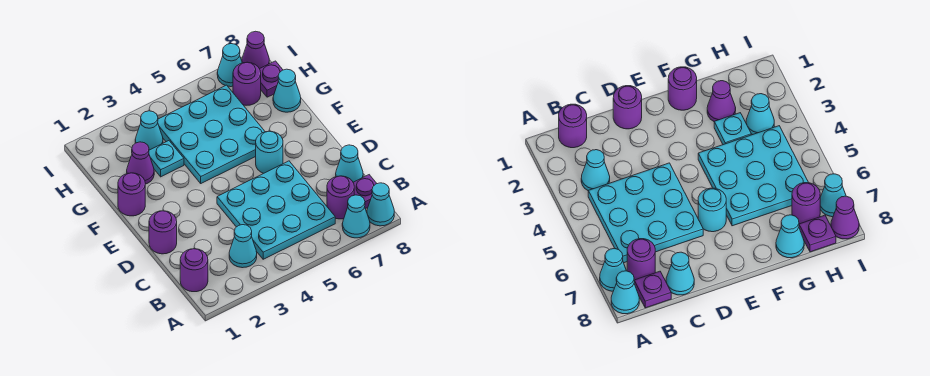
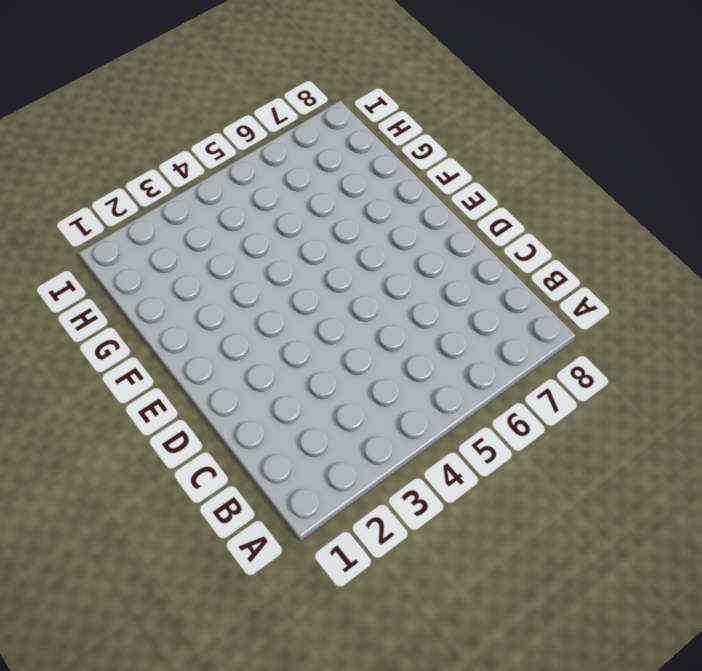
none -> cyan cone A7 level 1
none -> cyan cone A8 level 1
none -> purple round brick B1 level 1

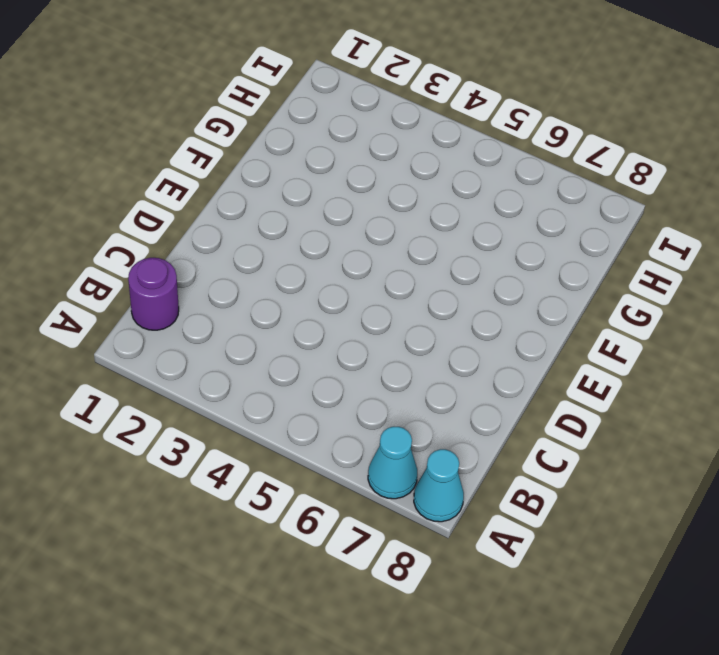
none -> cyan cone B3 level 1
none -> cyan plate B4:D6 level 1
none -> purple round brick B7 level 1

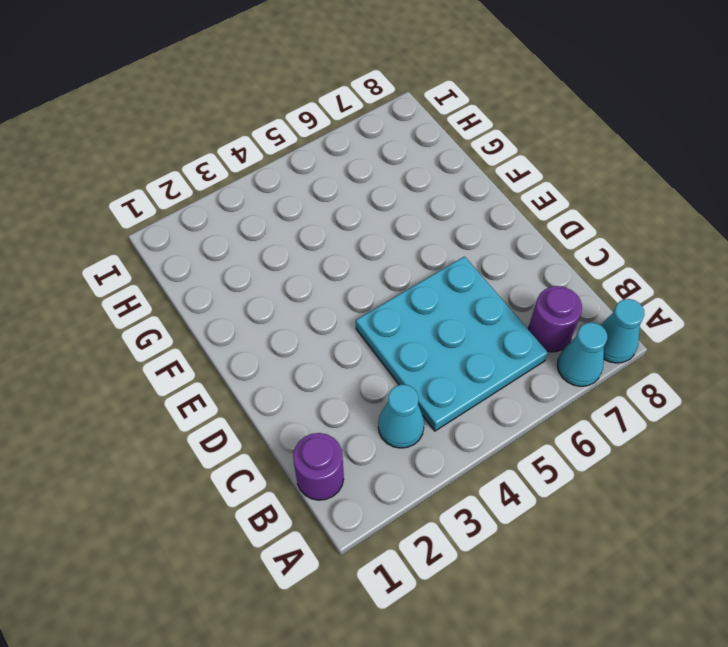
none -> purple plate B8 level 1
none -> cyan cone C8 level 1
none -> purple round brick D1 level 1

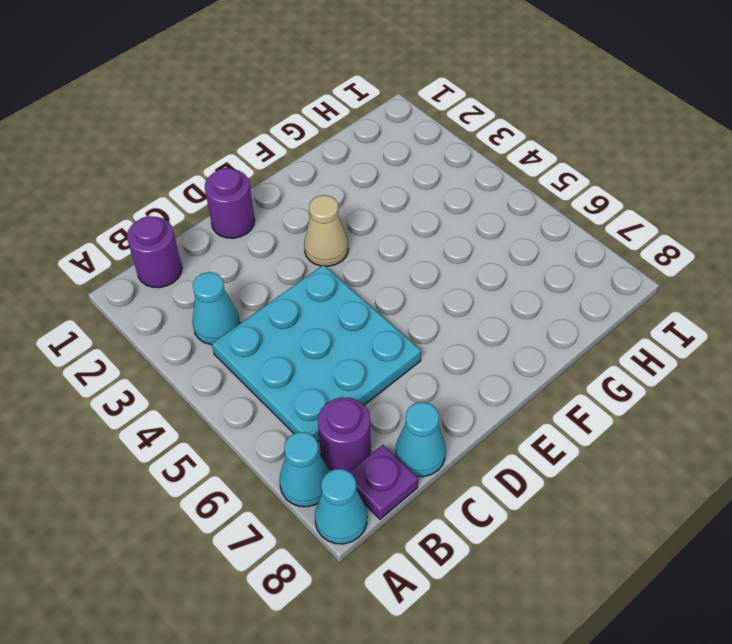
tan cone E3 level 1 -> none
none -> cyan round brick E6 level 1
none -> purple round brick F1 level 1
none -> cyan plate F4:H6 level 1

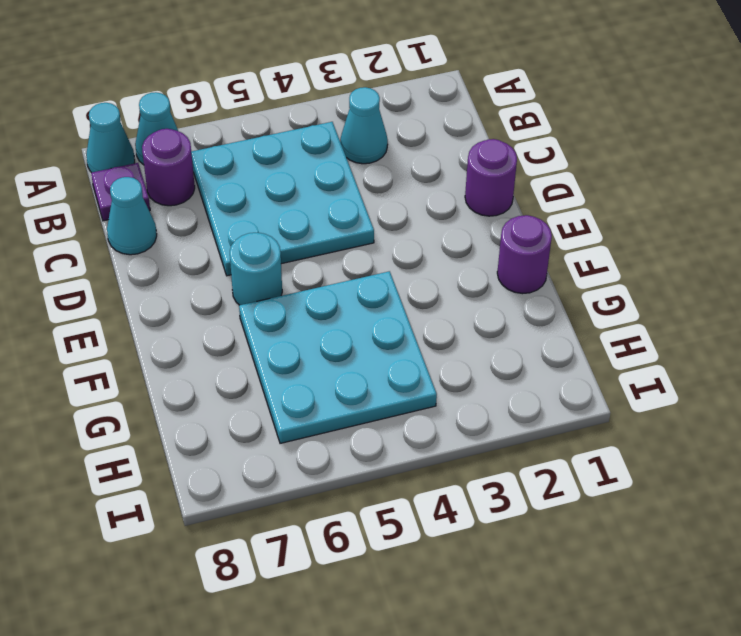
none -> purple round brick B1 level 1
none -> purple cone G2 level 1
none -> cyan plate G3 level 1

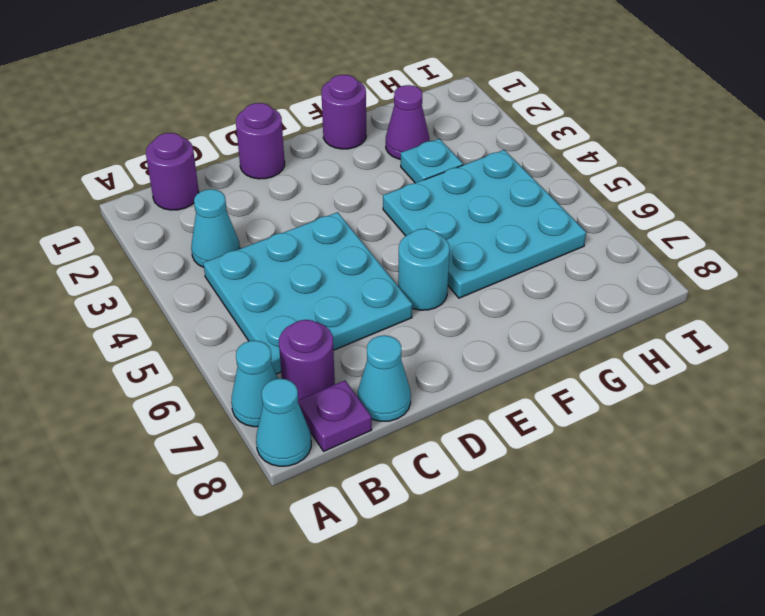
none -> cyan cone G8 level 1
none -> cyan cone H3 level 1
none -> purple round brick H7 level 1

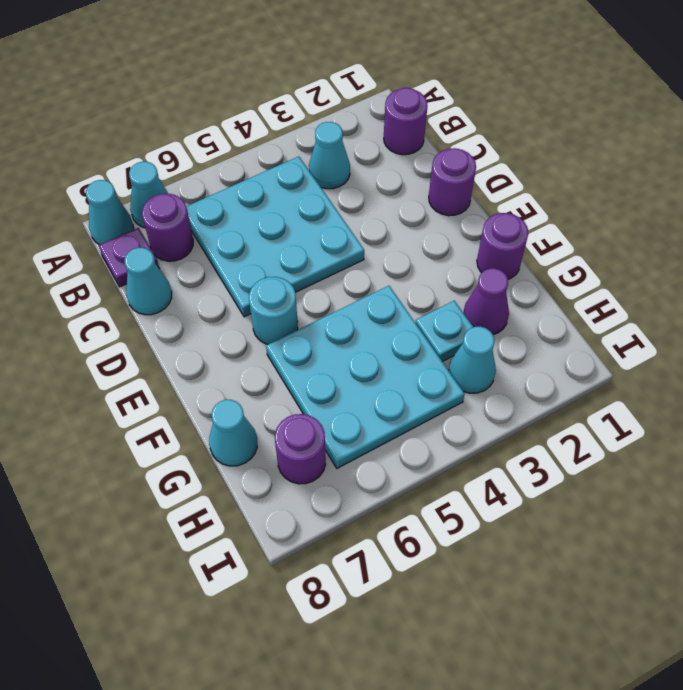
none -> purple plate H8 level 1
none -> cyan cone I7 level 1
none -> purple cone I8 level 1

